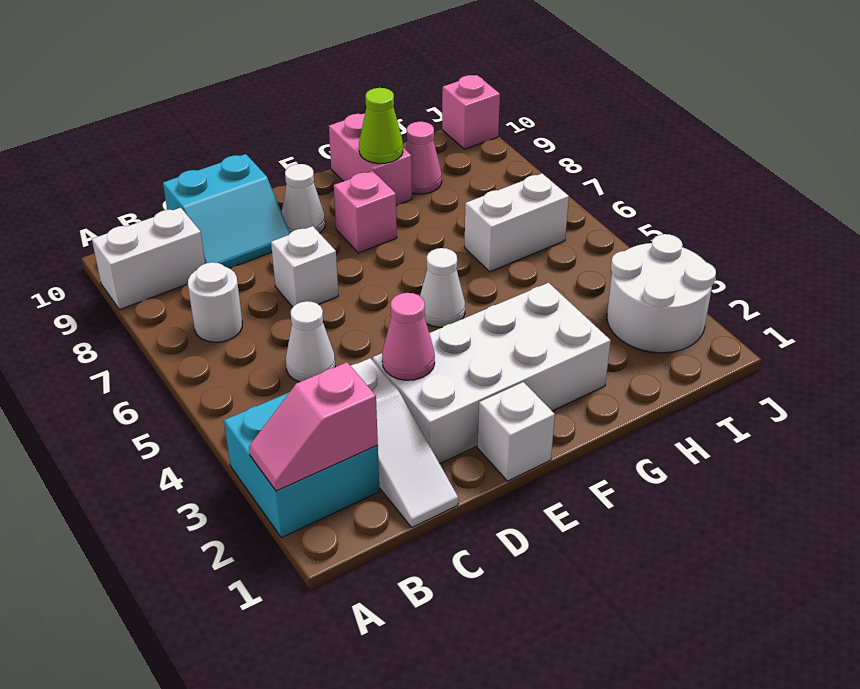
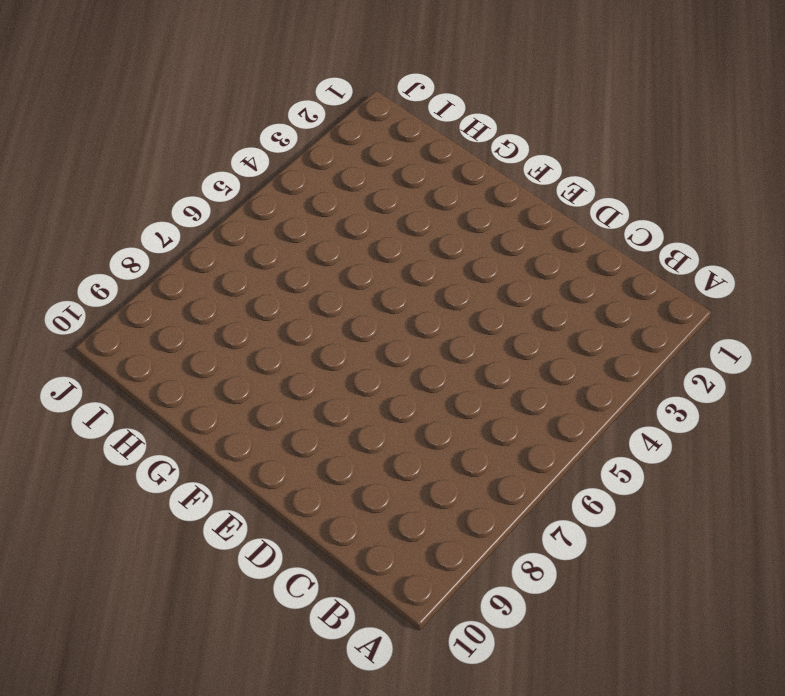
none -> cyan brick A2:B3 level 1
none -> white brick A9:B9 level 1
none -> white round brick B7 level 1

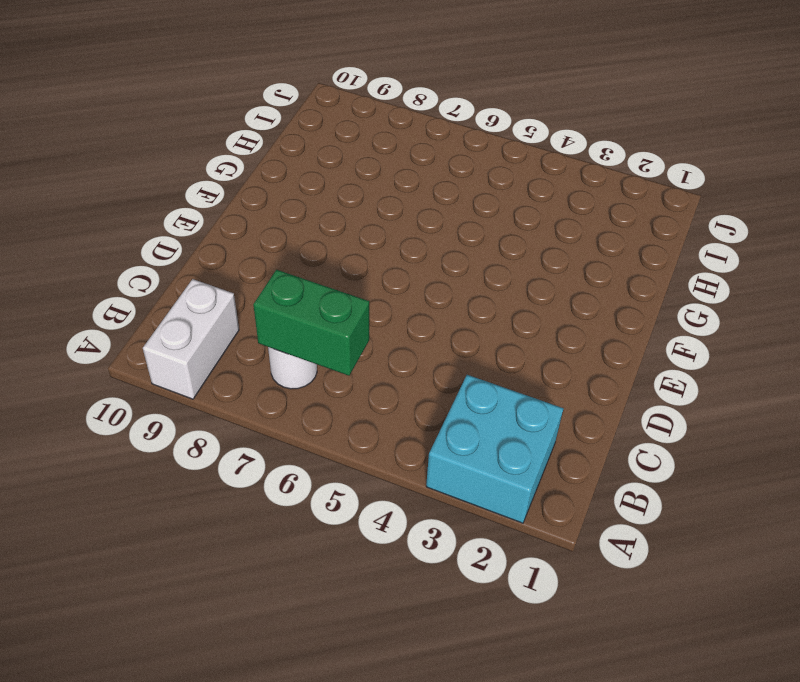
green brick B6:B7 level 2 -> none
none -> white slope C1:C3 level 1 top 3
none -> white cone C5 level 1
none -> cyan slope C9:D10 level 1 top 10

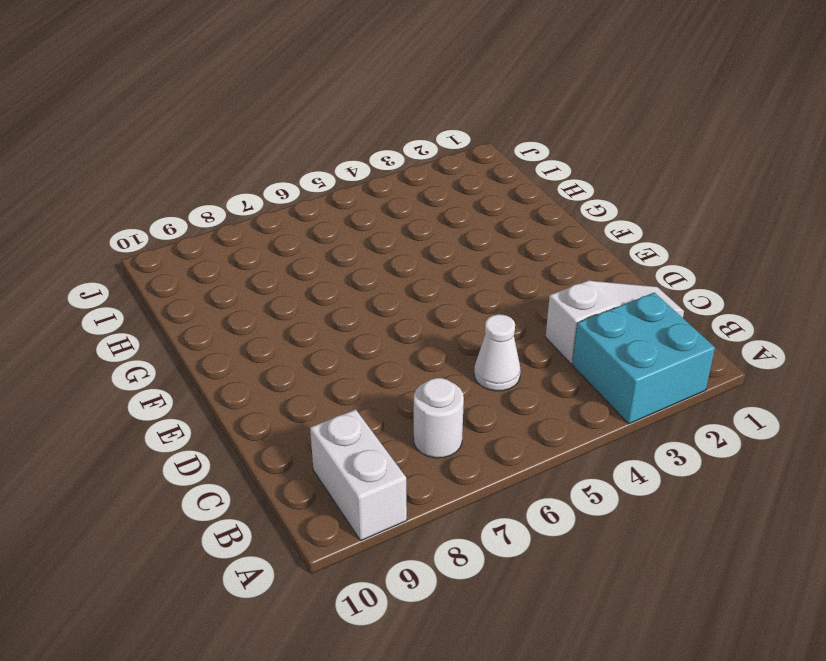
none -> cyan slope C9:D10 level 1 top 10
none -> white brick D2:G3 level 1
none -> white brick D7 level 1

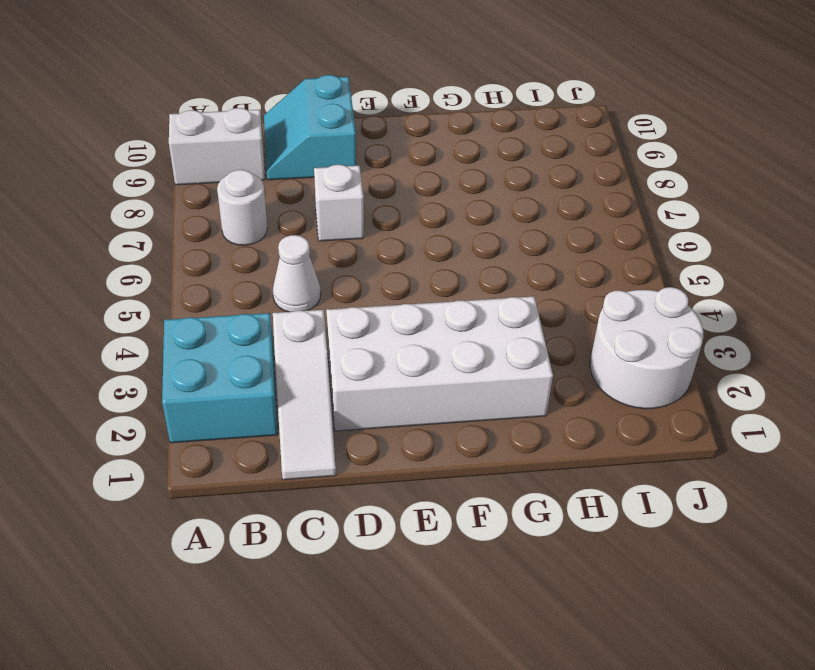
cyan slope C9:D10 level 1 top D -> cyan slope C9:D10 level 1 top 10
none -> white brick E1 level 1
none -> white cone E9 level 1
none -> white cone F5 level 1

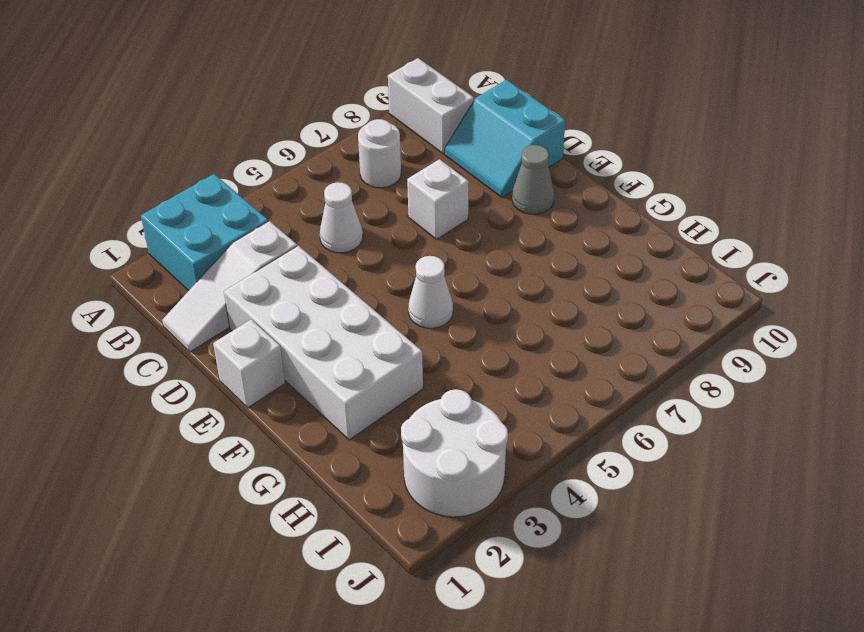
grey cone E9 level 1 -> white cone E9 level 1
none -> pink brick F8 level 1
none -> pink brick G9:G10 level 1
none -> white brick H6:I6 level 1

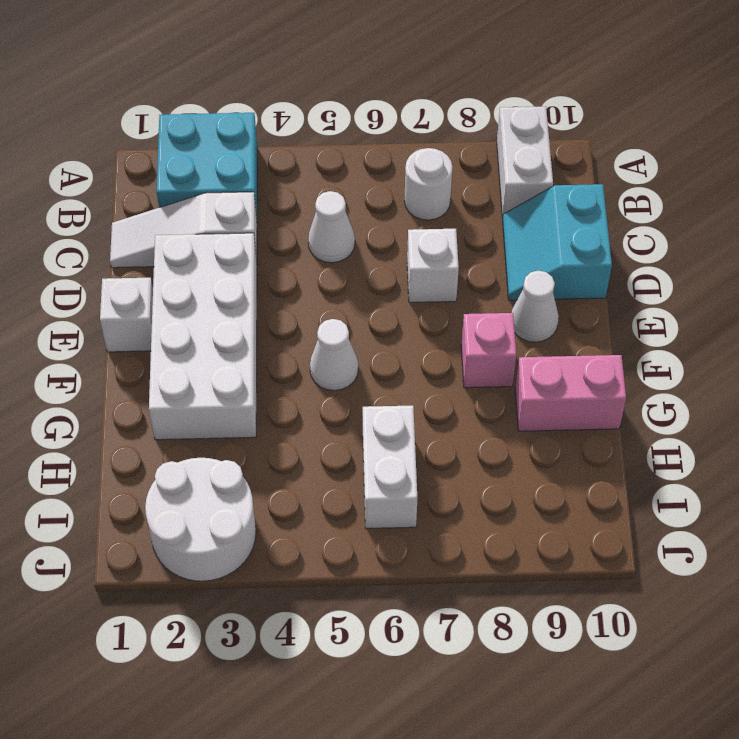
none -> pink cone H9 level 1
none -> pink brick J10 level 1
none -> pink slope A2:B2 level 2 top B

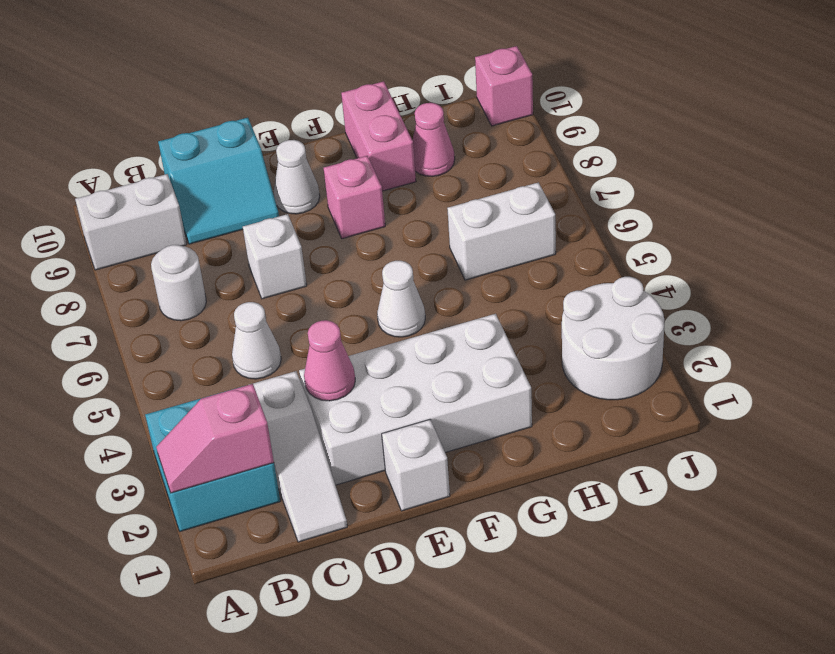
none -> lime cone G9 level 2

